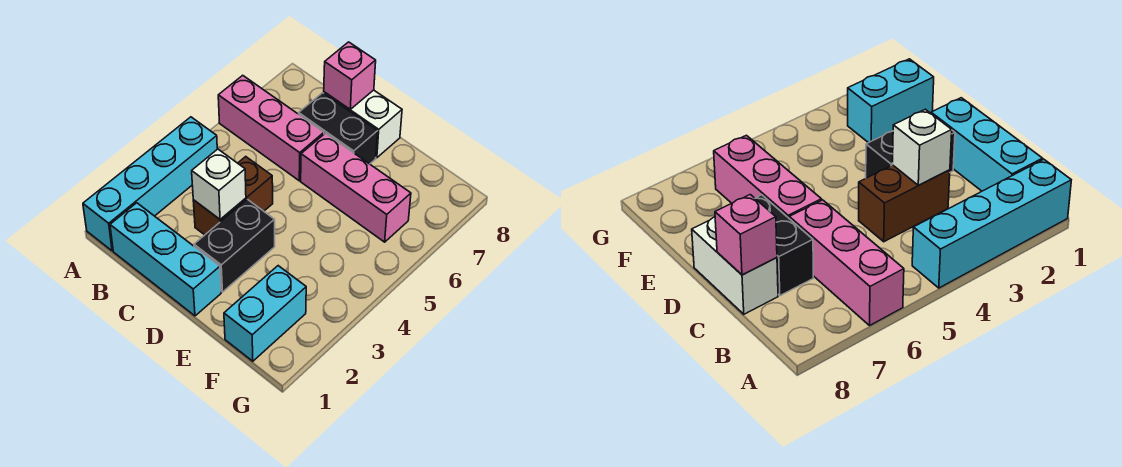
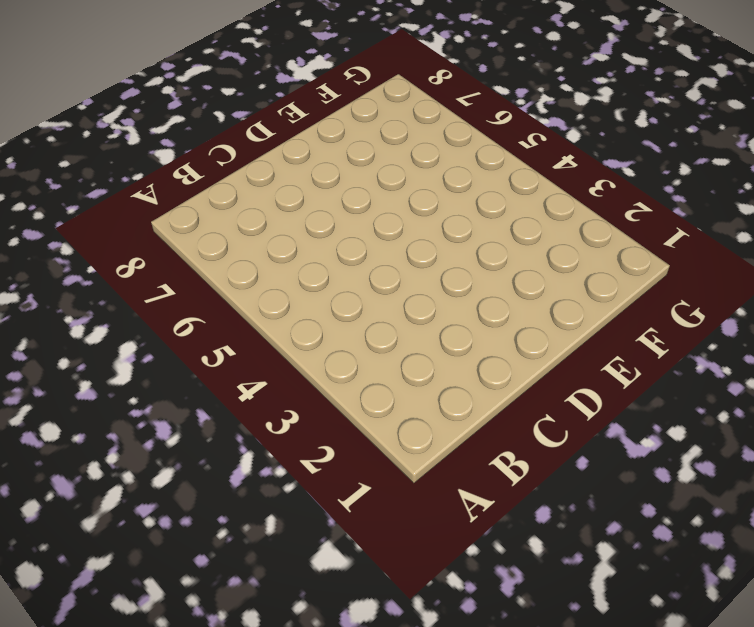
none -> cyan brick A1:A4 level 1
none -> pink brick A6:C6 level 1

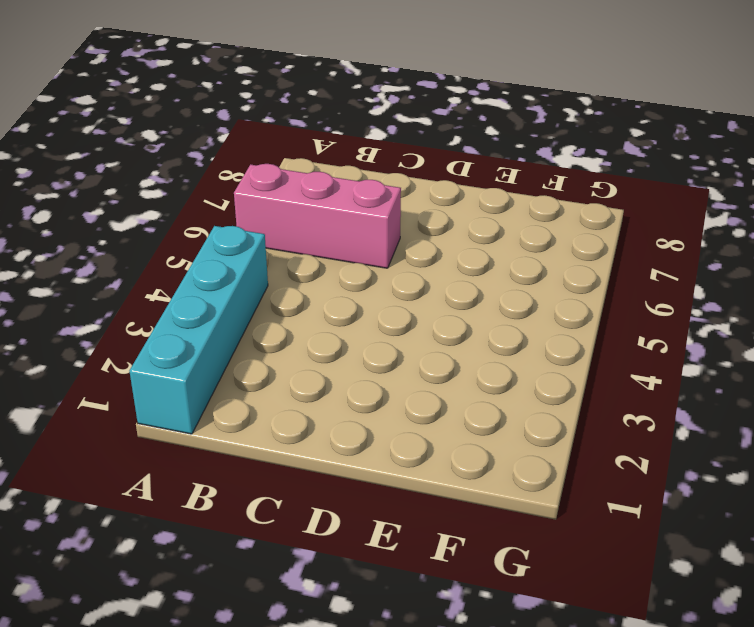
none -> cyan brick B1:D1 level 1
none -> brown brick C3:C4 level 1

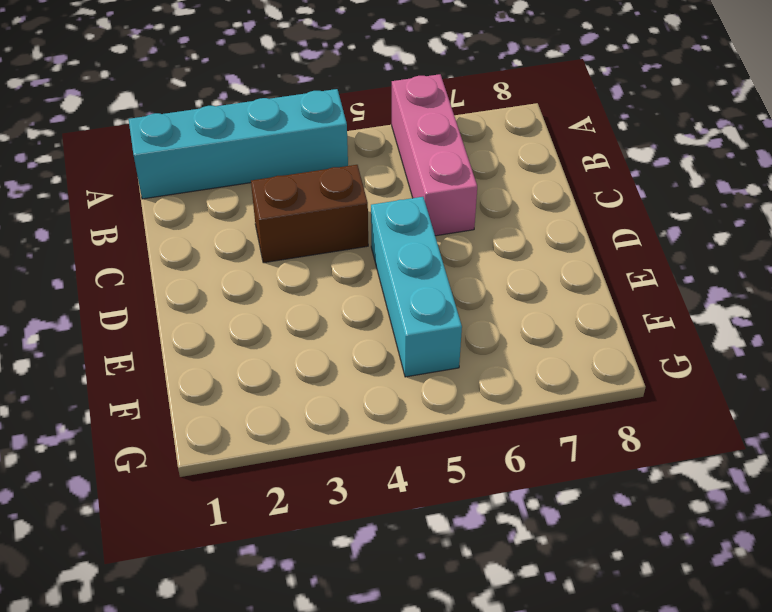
cyan brick D5:F5 level 1 -> cyan brick B1:D1 level 1
none -> black brick C7:D7 level 1
none -> white brick C8:D8 level 1

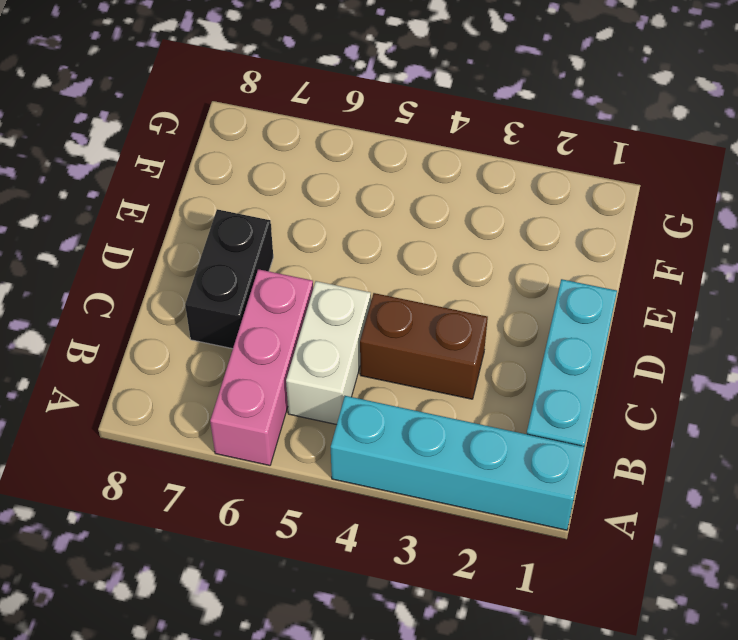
white brick B5:C5 level 1 -> white brick C8:D8 level 1
none -> black brick D2:D3 level 1
none -> pink brick D6:F6 level 1

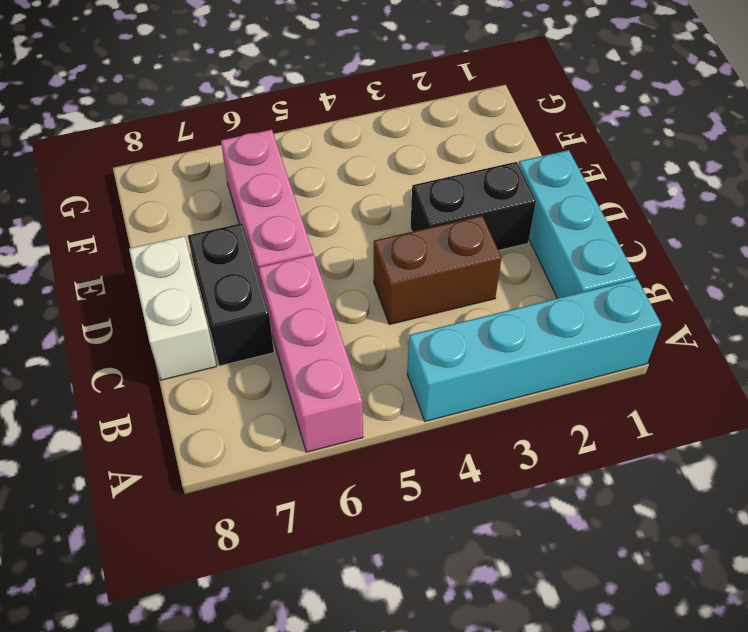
none -> cyan brick F1:F2 level 1
none -> white brick C3 level 2

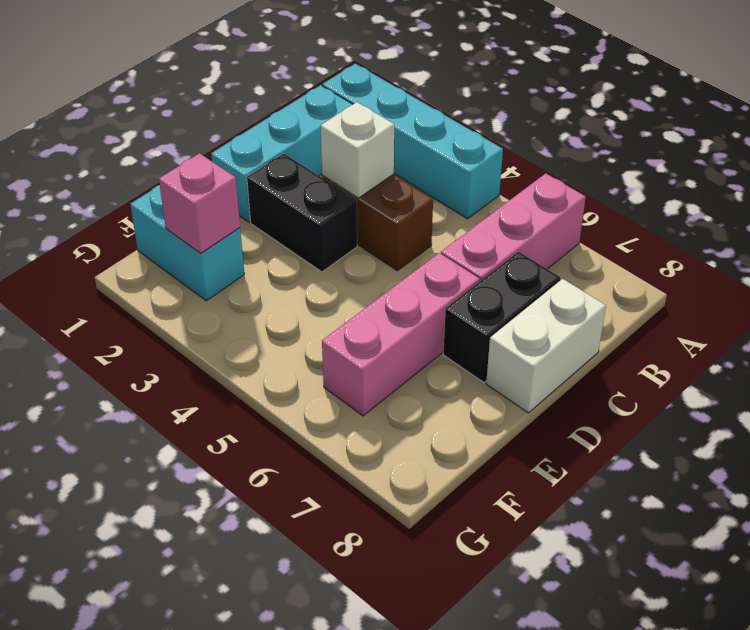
pink brick F2 level 2 -> pink brick C8 level 2

